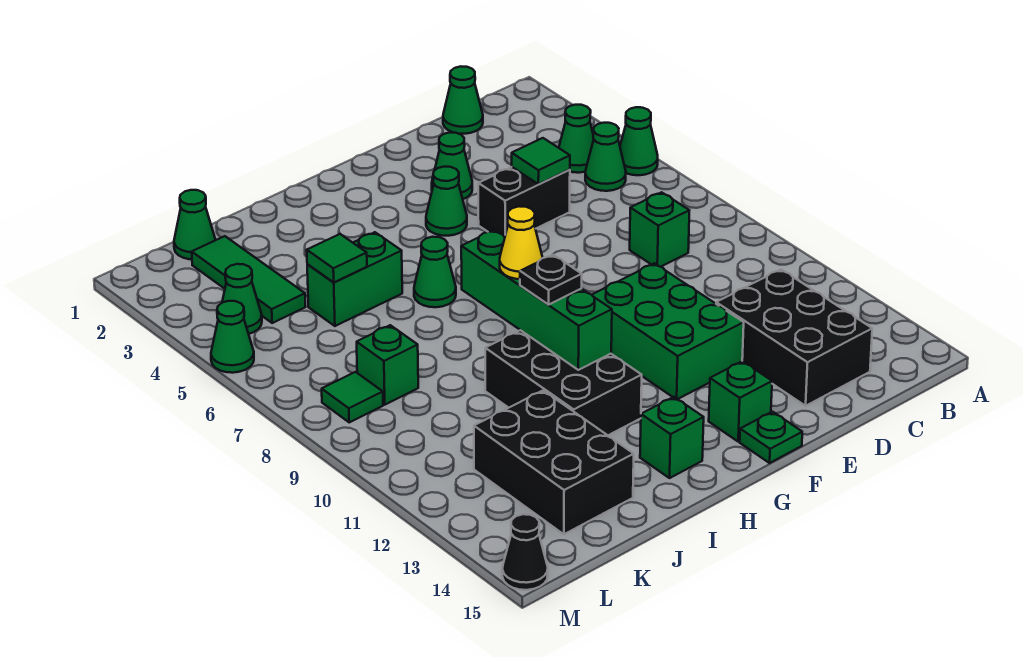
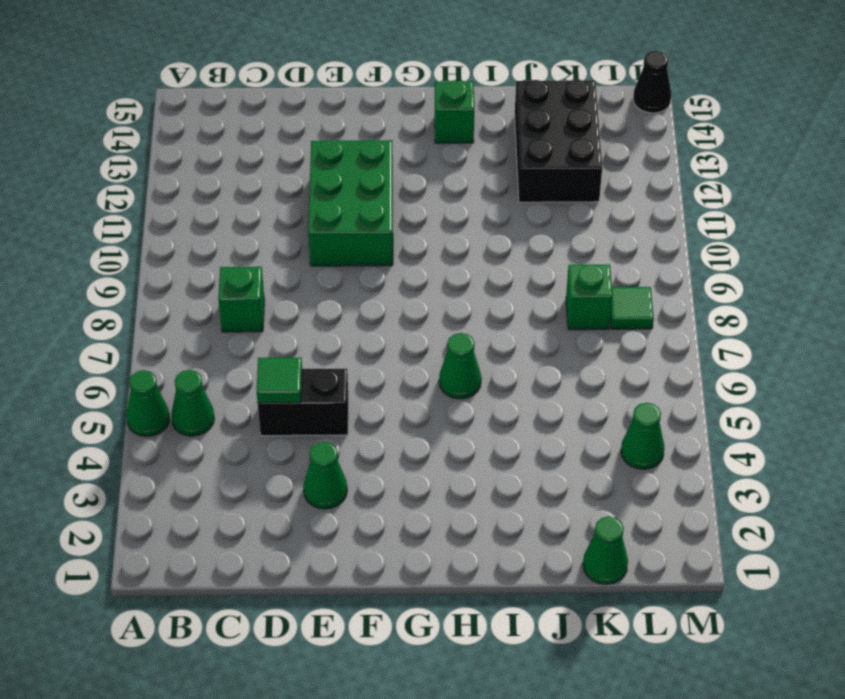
none -> green cone B4 level 1
none -> green cone C1 level 1
none -> black brick C12:D14 level 1

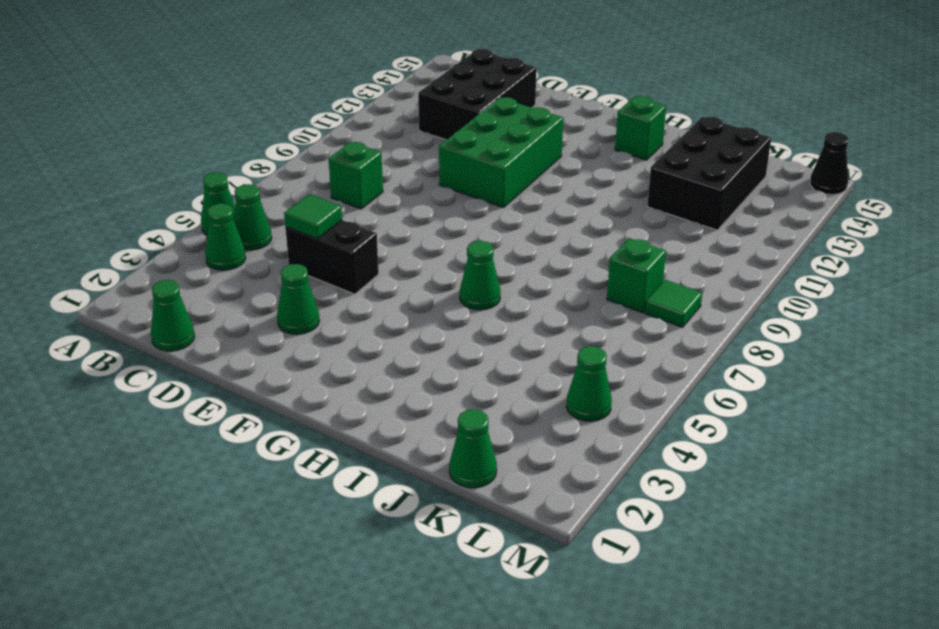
none -> green cone F4 level 1
none -> green brick F14 level 1
none -> green plate F15 level 1

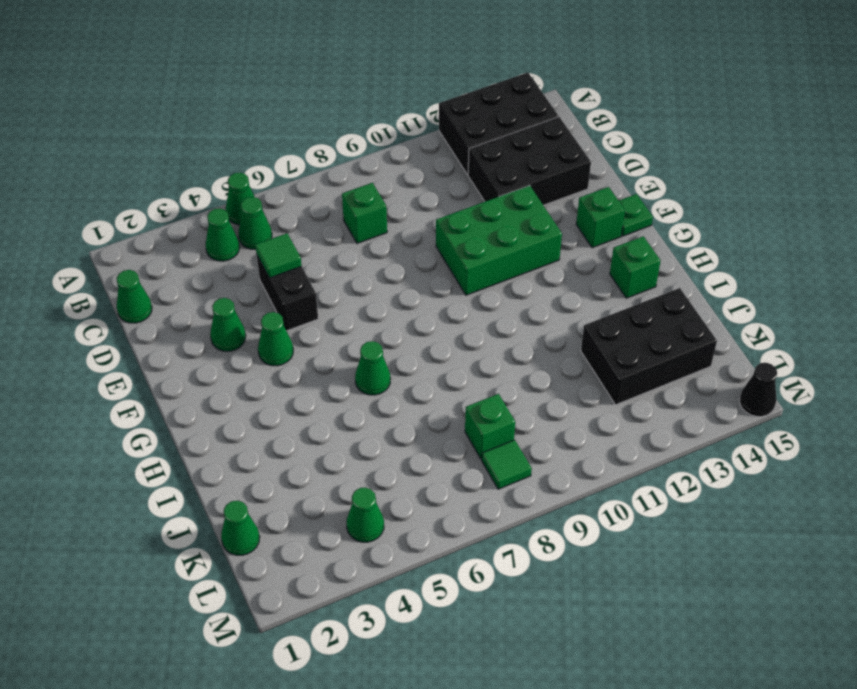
black brick A12:B14 level 1 -> black brick H10:I12 level 1
none -> green brick I5:J5 level 1
none -> green tile K2:K4 level 1
none -> green cone M5 level 1

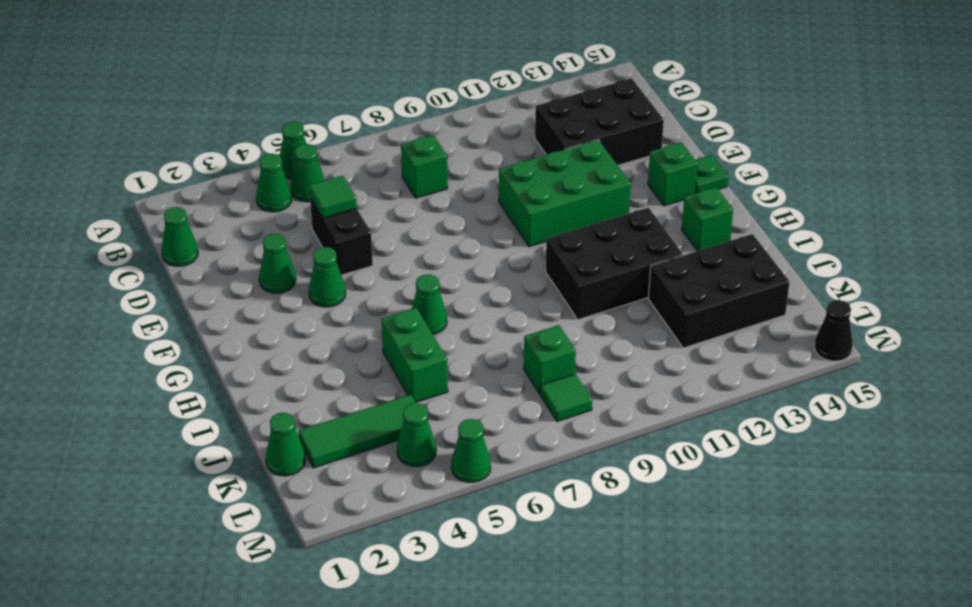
none -> green brick H8:H11 level 2
none -> green tile J5 level 2
none -> yellow cone H9 level 3

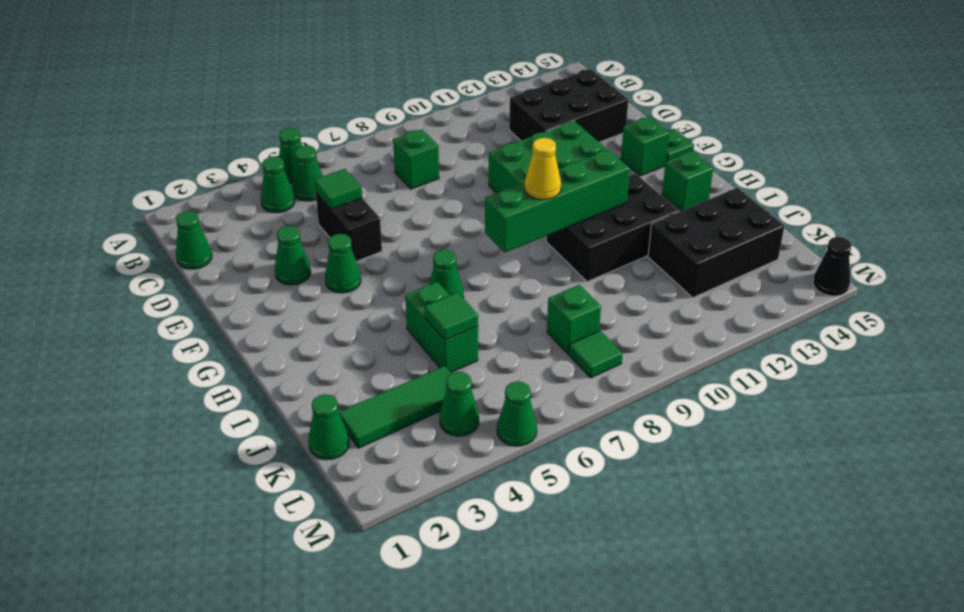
none -> black plate H10 level 3

